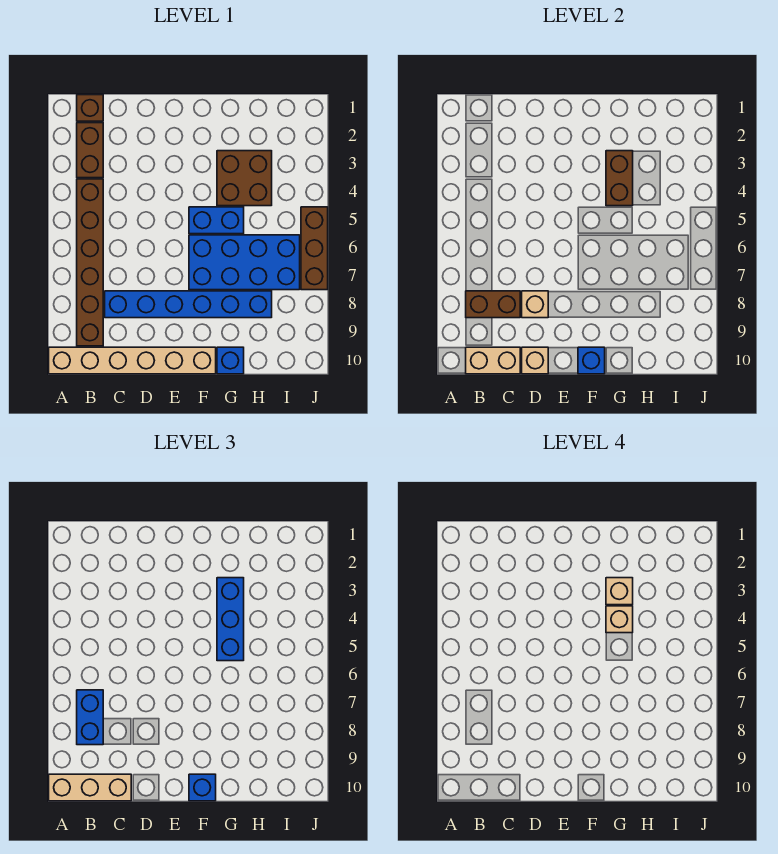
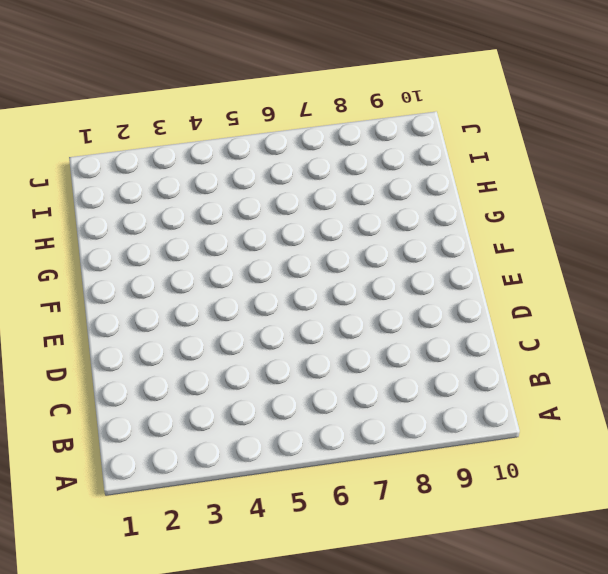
none -> tan brick A10:F10 level 1
none -> brown brick B1 level 1
none -> brown brick B2:B3 level 1

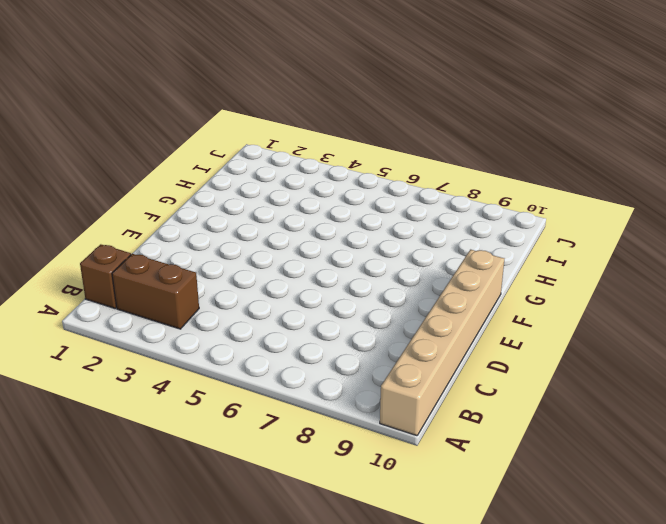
none -> brown brick B4:B9 level 1
none -> blue brick C8:H8 level 1
none -> blue brick F5:G5 level 1

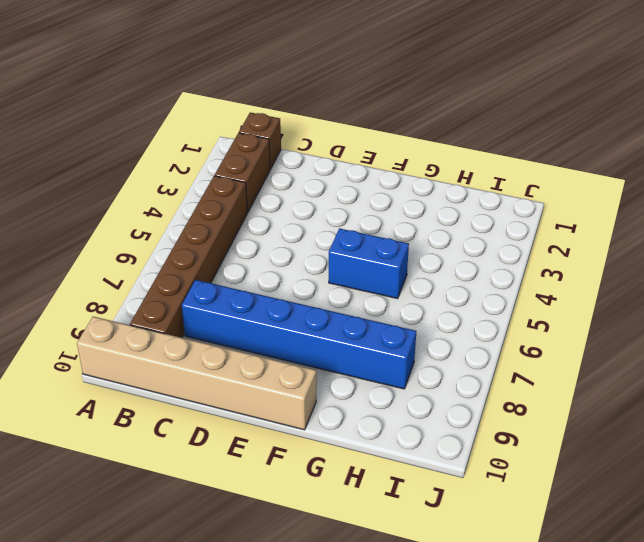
none -> blue brick F6:I7 level 1
none -> brown brick G3:H4 level 1
none -> blue brick G10 level 1

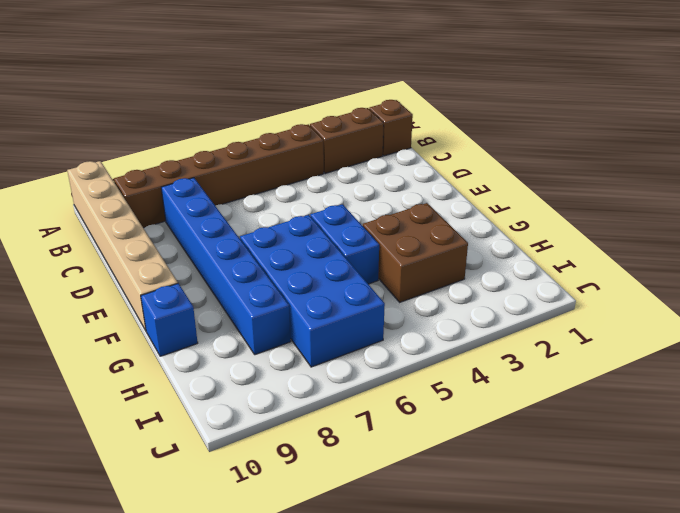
none -> brown brick J5:J7 level 1
none -> brown brick B8:C8 level 2
none -> tan brick B10:C10 level 2

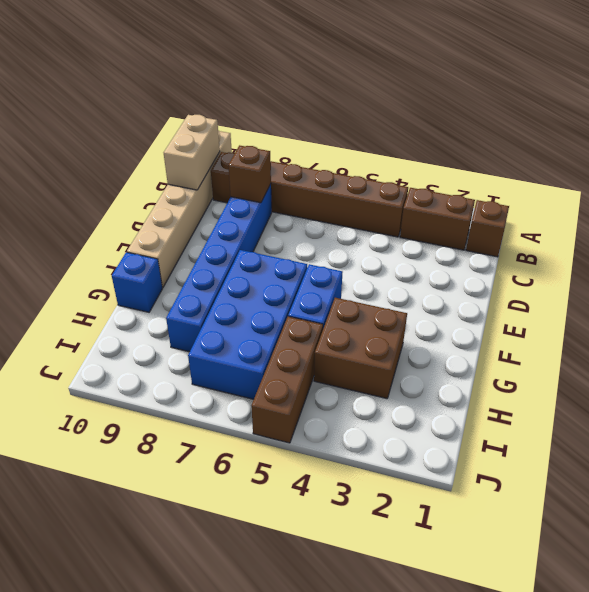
brown brick C8 level 2 -> brown brick B8:C8 level 2
brown brick H5:J5 level 1 -> brown brick J5:J7 level 1
none -> tan brick D8 level 2
none -> tan brick D10 level 2
none -> blue brick F10 level 2

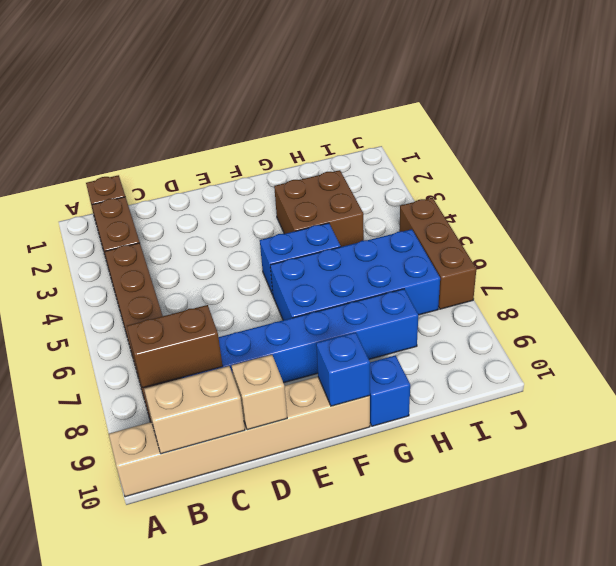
none -> tan brick D8 level 2
none -> brown brick G3:G4 level 2
none -> tan brick A10:C10 level 3

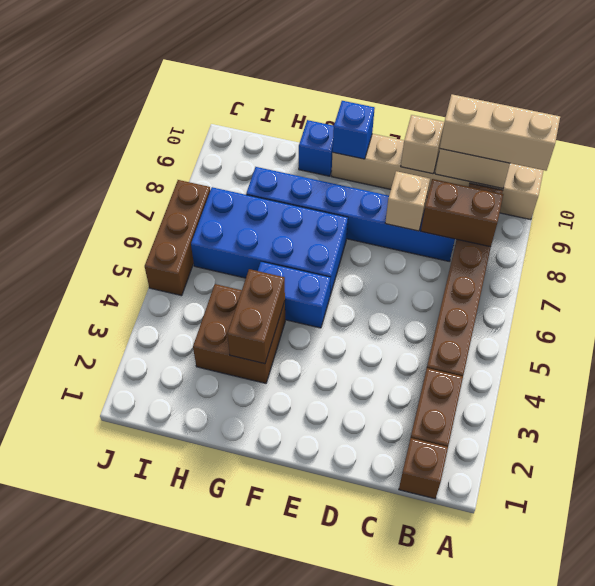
none -> blue brick B7:B8 level 3
none -> blue brick F10 level 3
none -> blue brick G3:G5 level 3

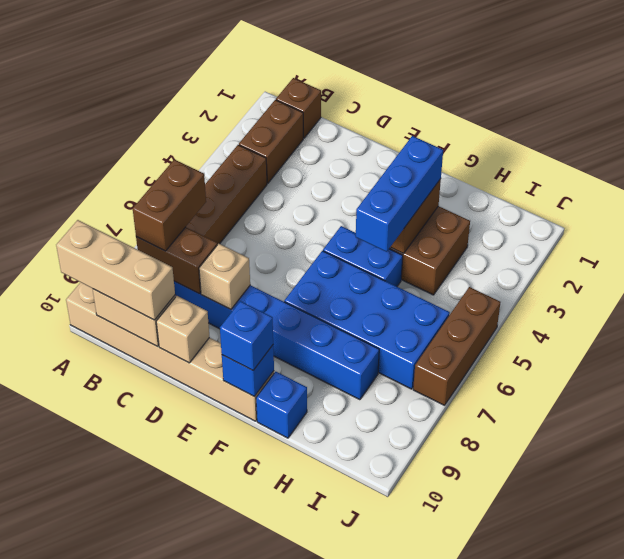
brown brick B7:B8 level 3 -> blue brick B7:B8 level 3
none -> tan brick G3 level 4
none -> tan brick G4 level 4

